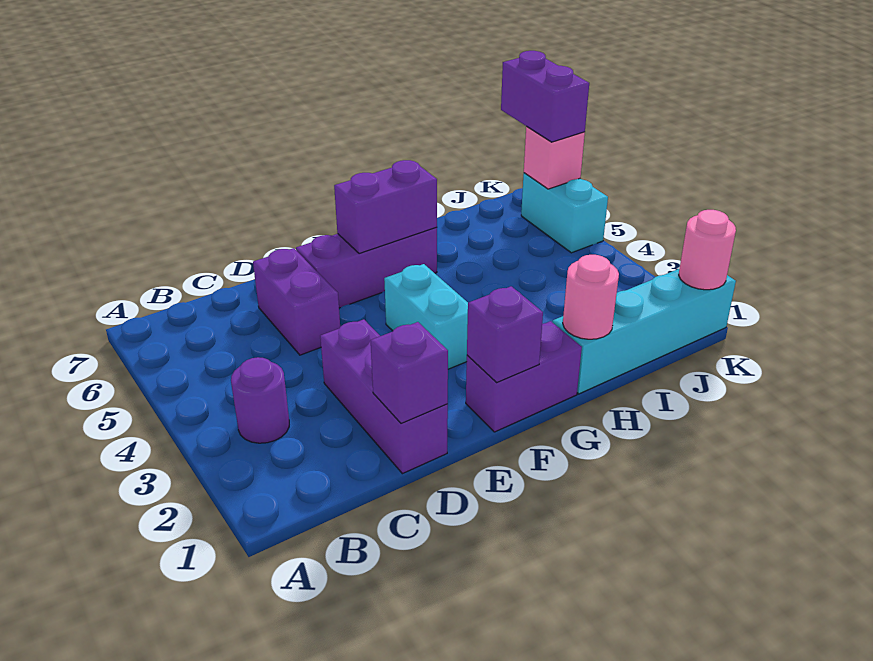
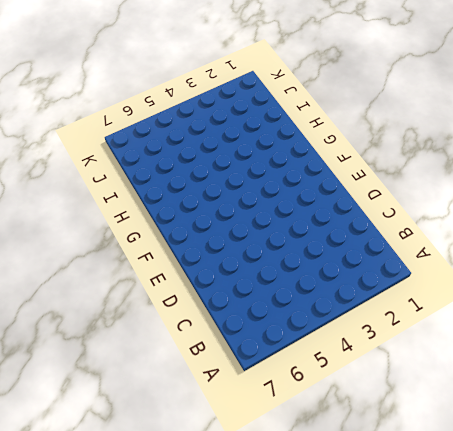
none -> purple round brick B3 level 1
none -> purple brick D1:D3 level 1
none -> purple brick D5:D6 level 1

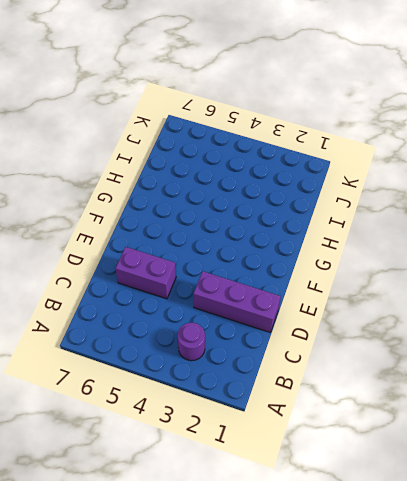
none -> purple brick E6:G6 level 1
none -> purple brick F1:G1 level 1
none -> cyan brick F3:F4 level 1

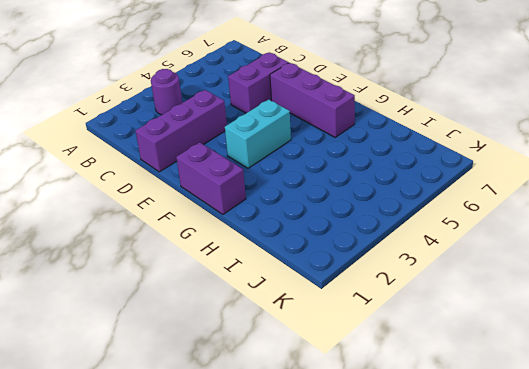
none -> cyan brick H1:K1 level 1
none -> cyan brick K5:K6 level 1
none -> purple brick D1 level 2

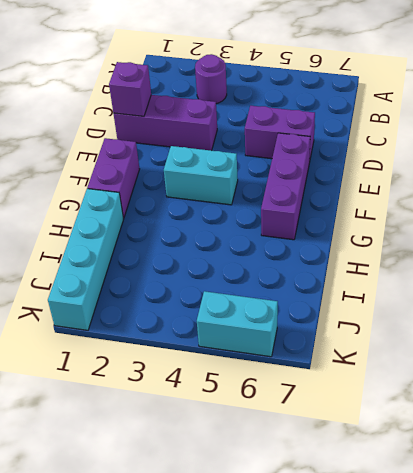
none -> purple brick F1 level 2
none -> purple brick F6:G6 level 2
none -> pink round brick H1 level 2

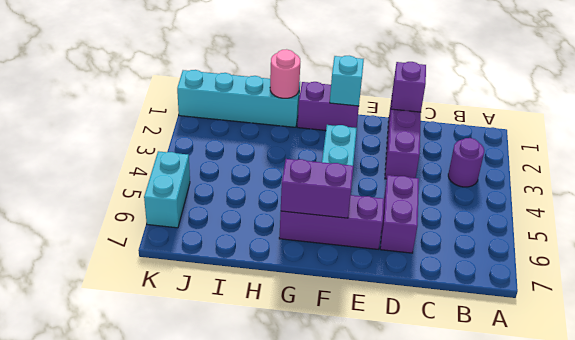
cyan brick F1 level 2 -> purple brick F1 level 2
none -> pink round brick K1 level 2
none -> pink brick K6 level 2
none -> purple brick K6:K7 level 3

